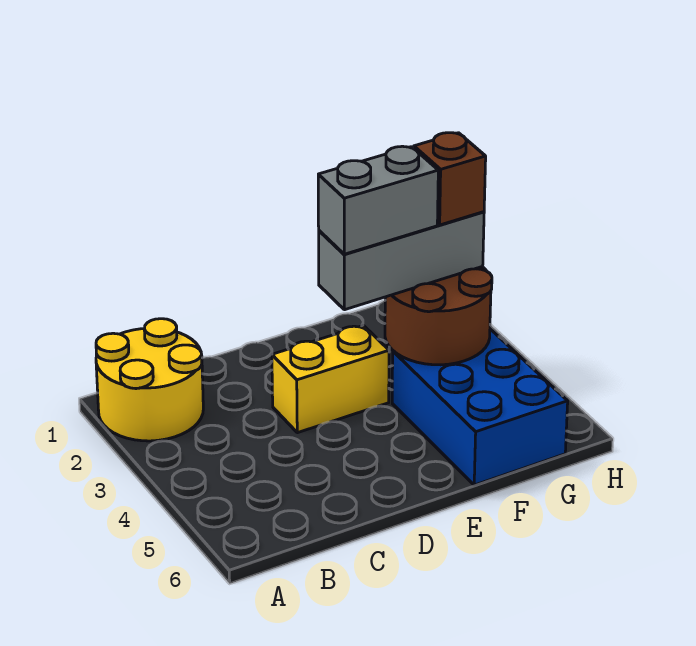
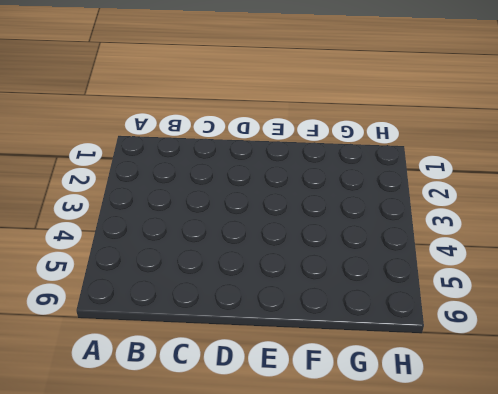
none -> yellow round brick A1:B2 level 1
none -> yellow brick D3:E3 level 1

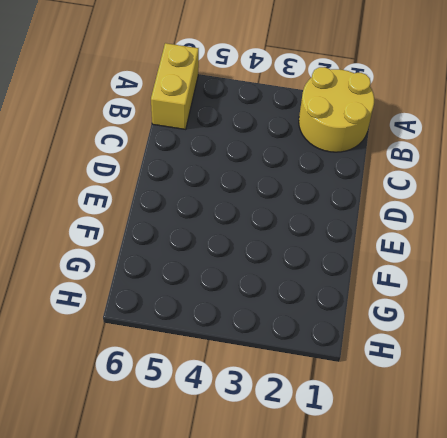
yellow brick A6:B6 level 1 -> yellow brick D3:E3 level 1
none -> blue brick F4:G6 level 1
none -> brown round brick F3:G4 level 2

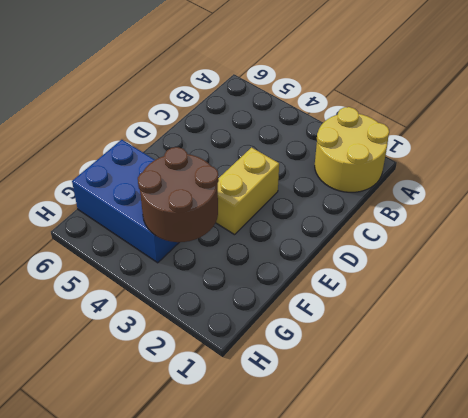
none -> grey brick E3:G3 level 3
none -> grey brick E3:F3 level 4

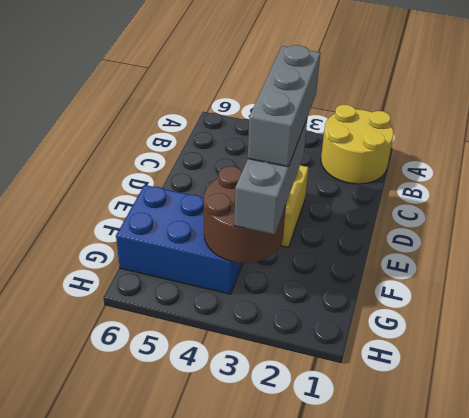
grey brick D3:F3 level 4 -> grey brick E3:F3 level 4
none -> brown brick G3 level 4

